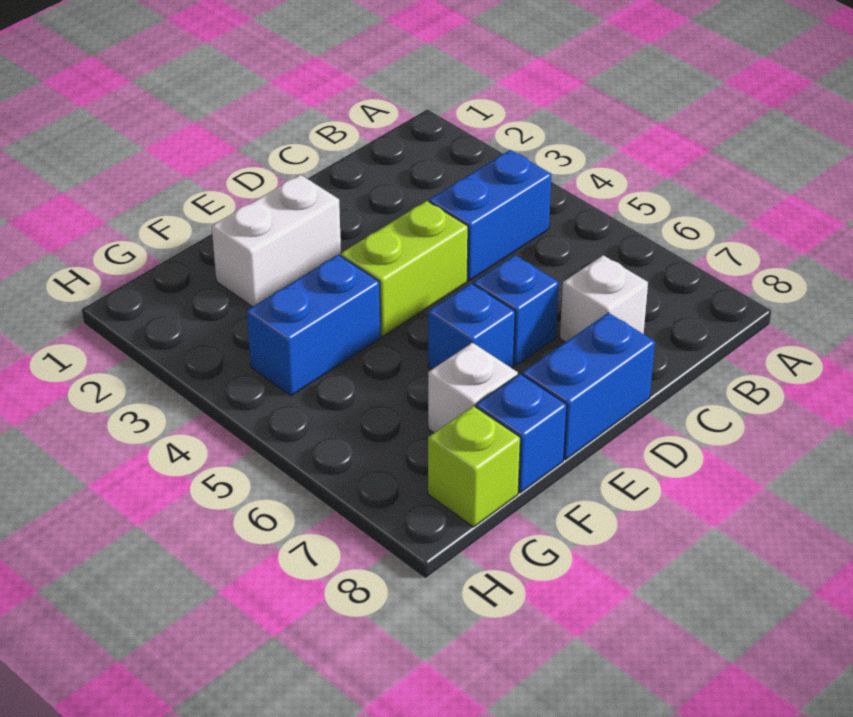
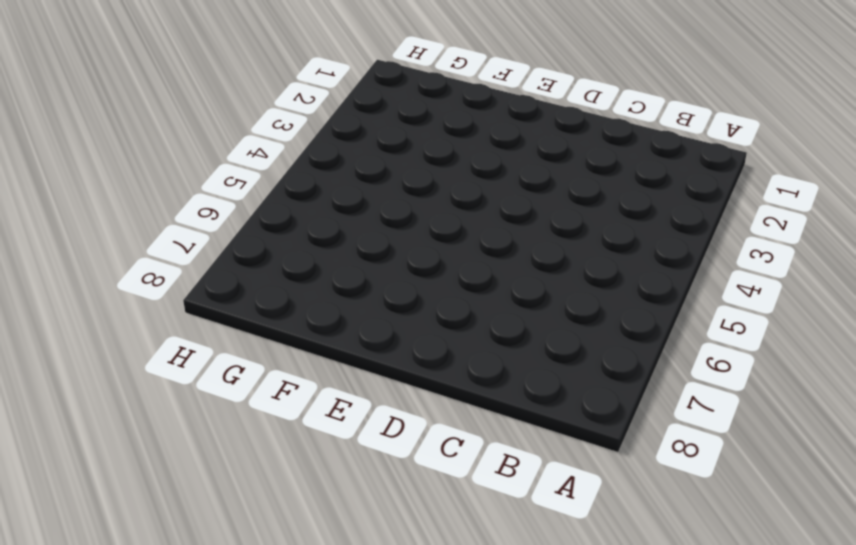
none -> blue brick B4:C4 level 1
none -> white brick C7 level 1

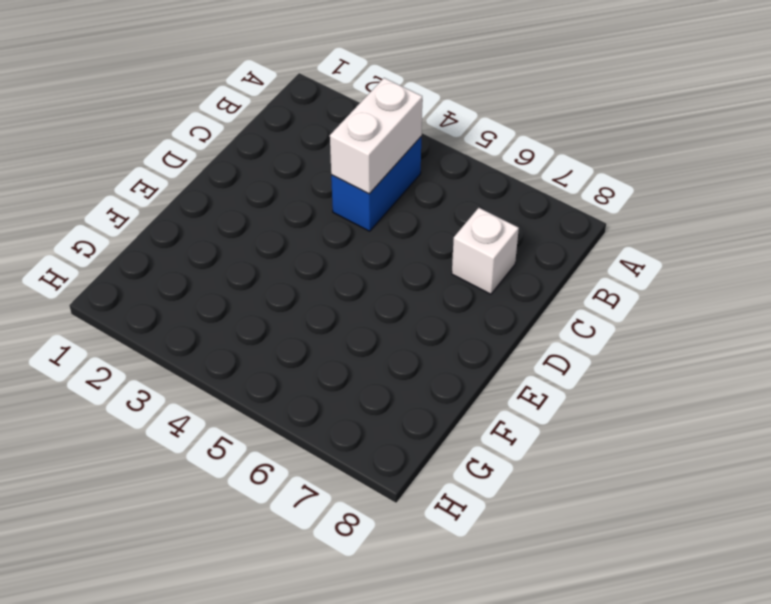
white brick B4:C4 level 2 -> white brick E2:F2 level 1
none -> lime brick D4:E4 level 1
none -> blue brick D6 level 1

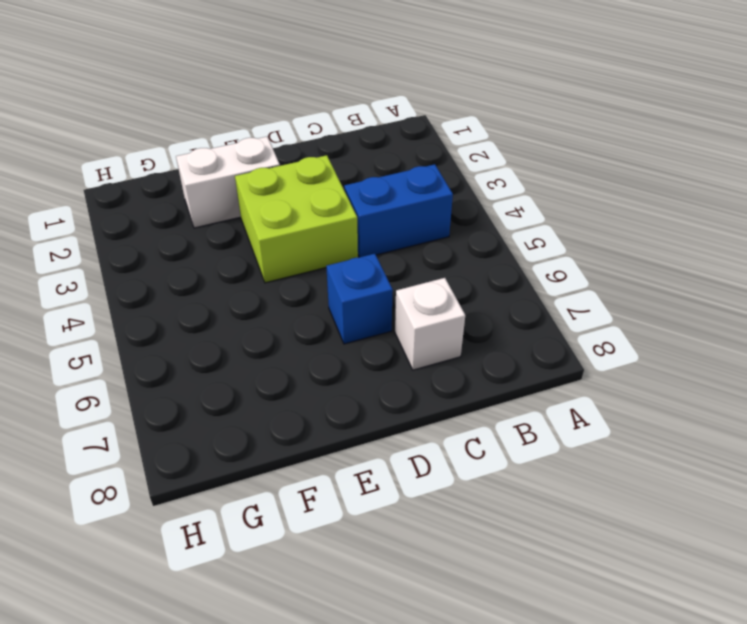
lime brick D3:E4 level 1 -> lime brick D4:E4 level 1
none -> blue brick D8:E8 level 1
none -> blue brick E6 level 1

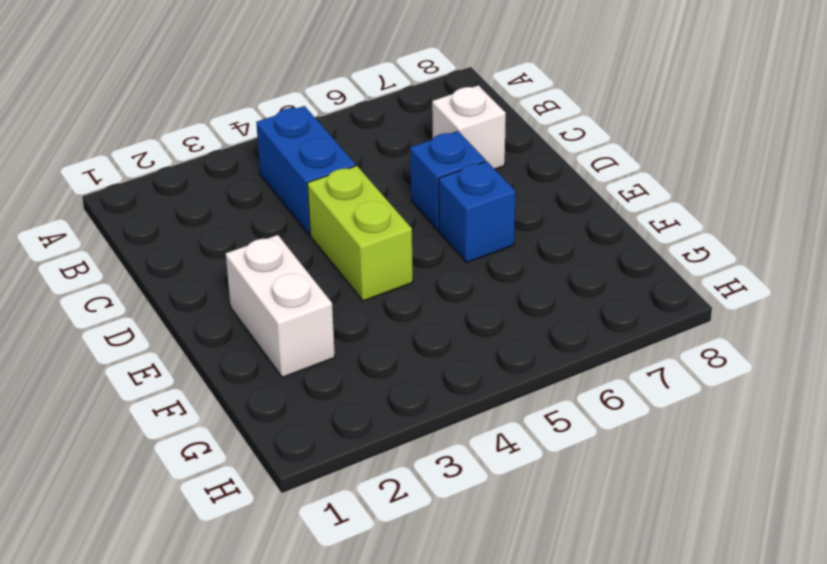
none -> blue brick D8:E8 level 1
none -> blue brick F4:G4 level 1

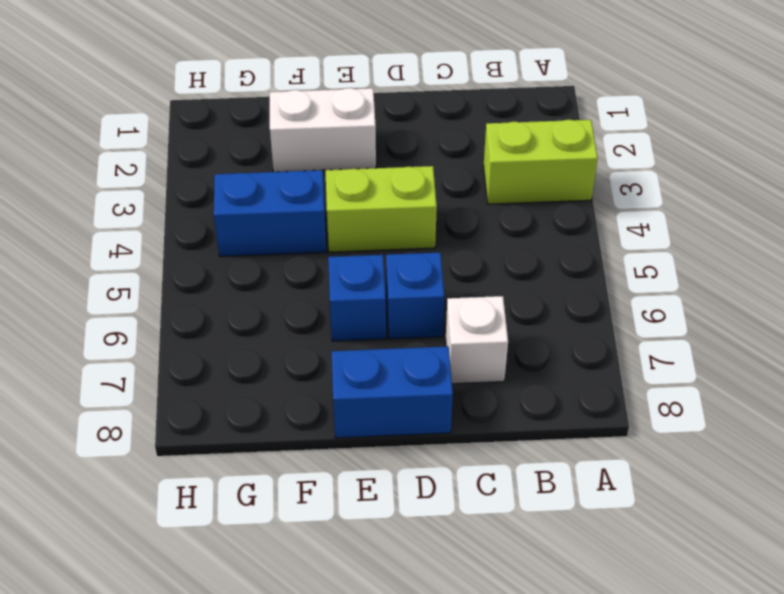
lime brick A3:B3 level 1 -> none
none -> blue brick B4:C4 level 1
none -> white brick F7 level 1

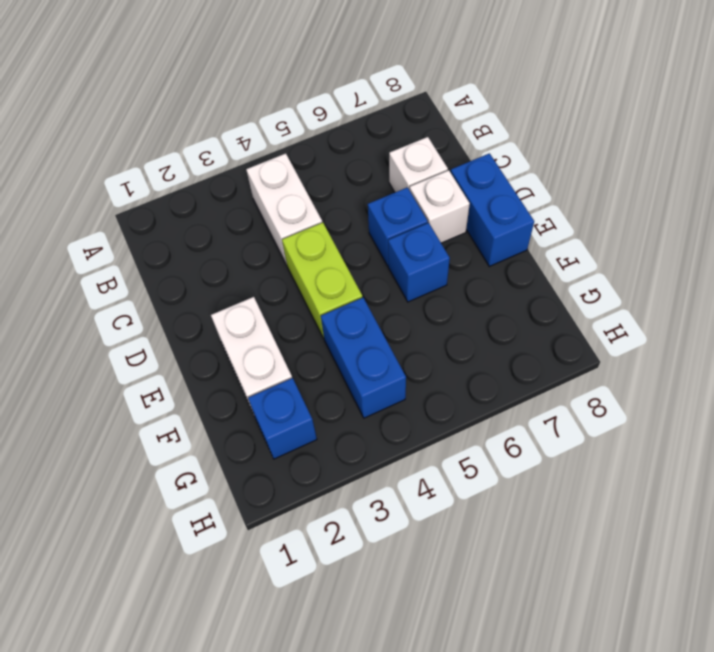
white brick B4:C4 level 1 -> blue brick B4:C4 level 1
white brick D7 level 1 -> white brick F7 level 1
blue brick G2 level 1 -> blue brick F8 level 1
none -> lime brick G8 level 1

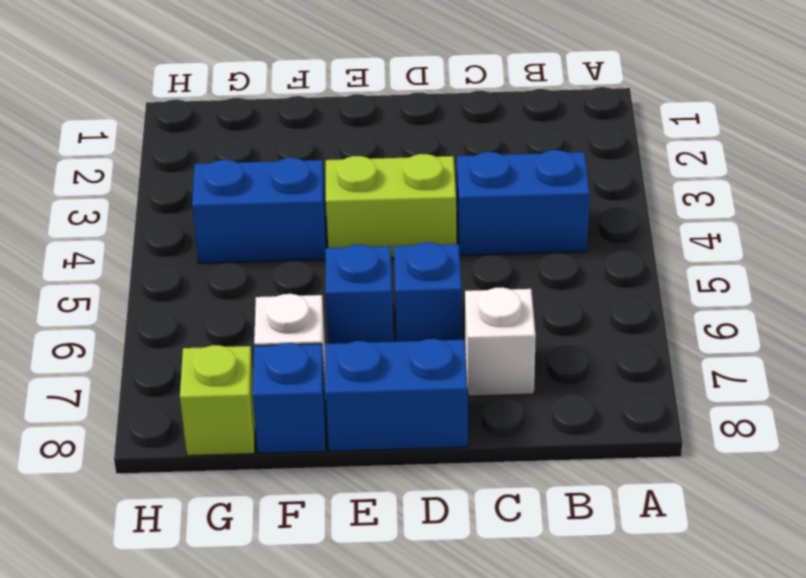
none -> white brick E2:F2 level 1

